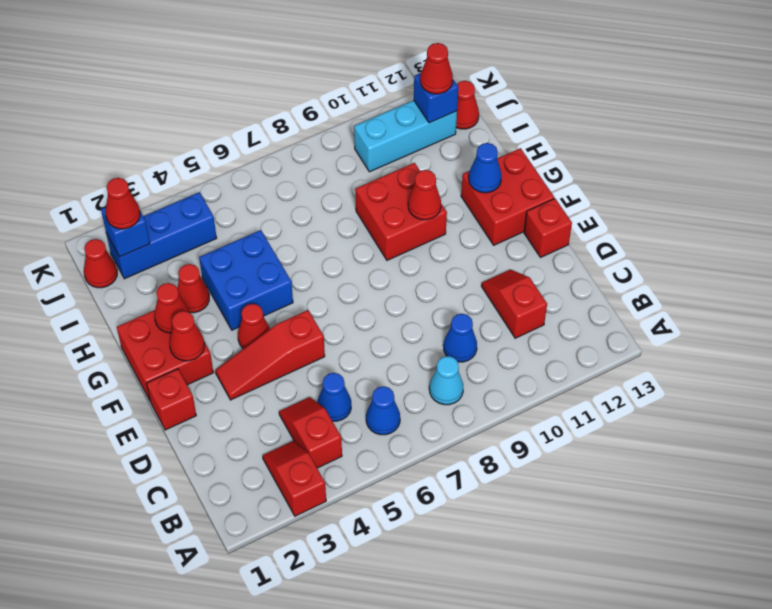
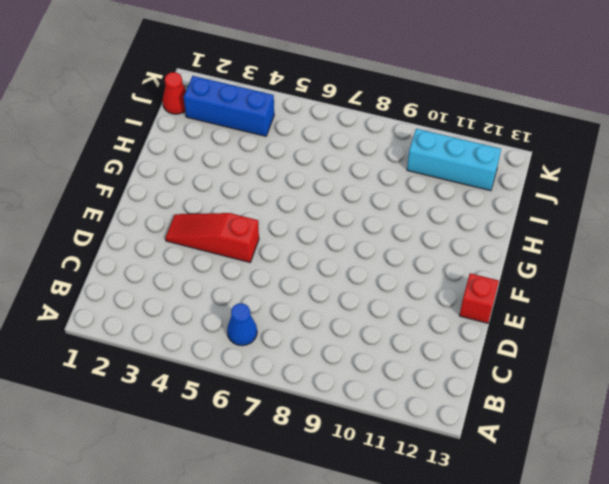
none -> red slope A3:B3 level 1 top A
none -> red slope B4:C4 level 1 top B
none -> cyan cone B8 level 1

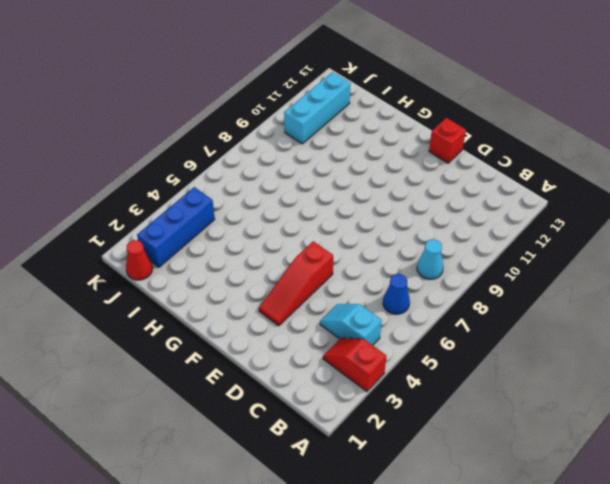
cyan slope B4:C4 level 1 top B -> red slope B4:C4 level 1 top B
none -> blue cone C5 level 1
none -> blue cone C9 level 1
none -> red slope C11:D11 level 1 top C

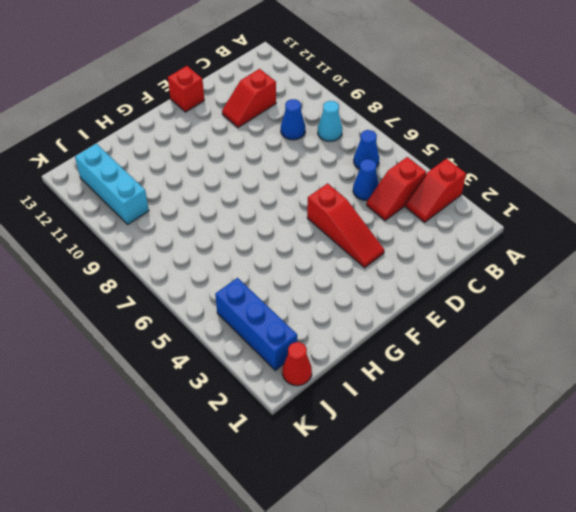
none -> red brick E1 level 1
none -> red brick F1:G2 level 1
none -> red cone F4 level 1

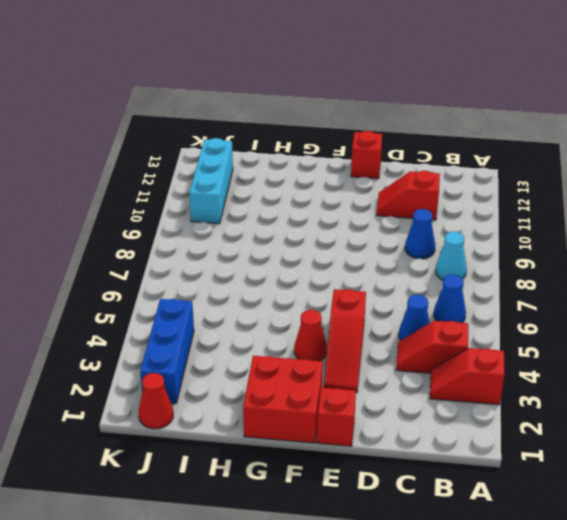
none -> red brick F12:G13 level 1
none -> blue brick G4:H5 level 1
none -> red brick G9:H10 level 1

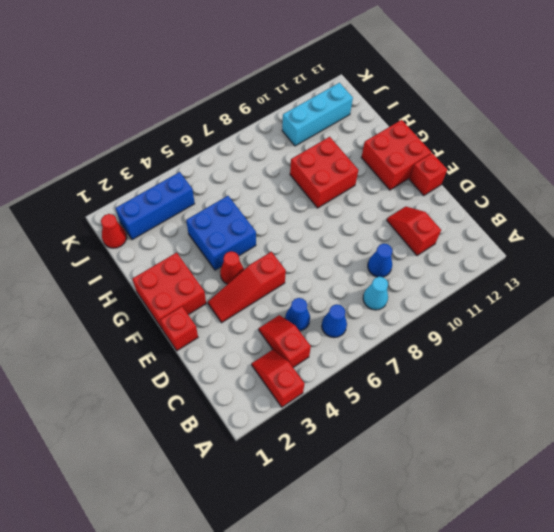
none -> red cone H3 level 1
none -> red cone J13 level 1
none -> red cone F2 level 2

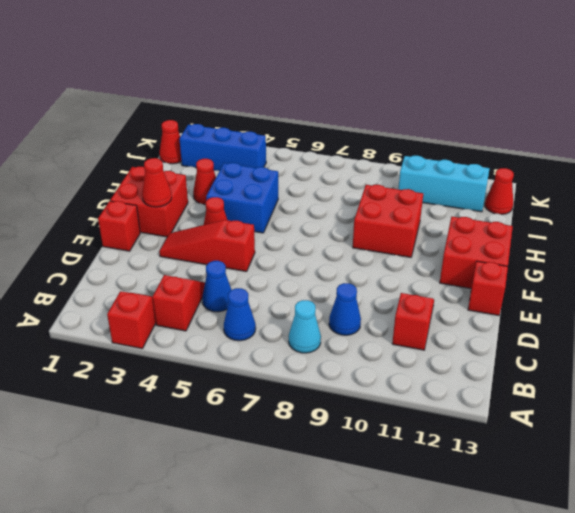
none -> red cone G2 level 2
none -> red cone G10 level 2
none -> blue cone G12 level 2

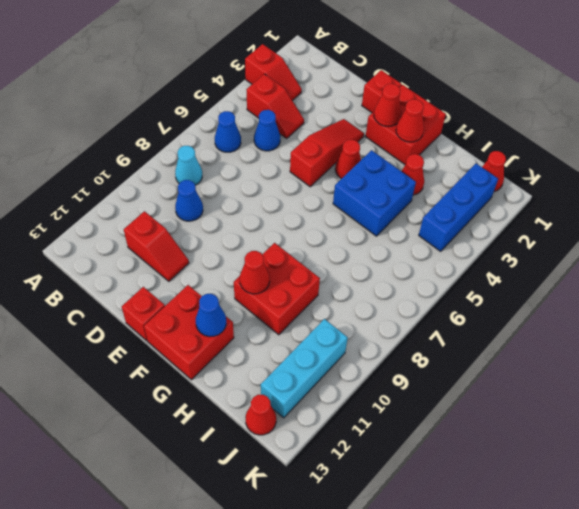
none -> blue brick J2 level 2
none -> blue brick J12 level 2
none -> red cone J2 level 3

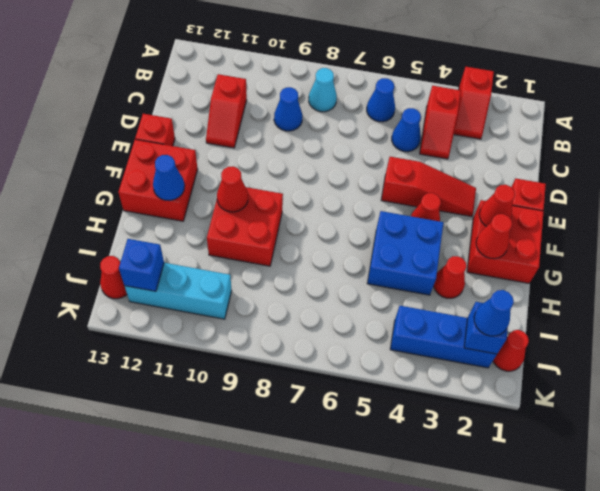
blue cone J2 level 3 -> red cone J2 level 3
none -> red cone J12 level 3

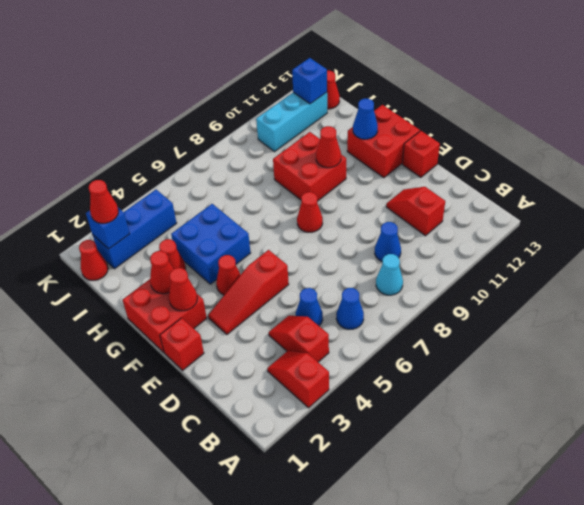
red cone F8 level 1 -> red cone J12 level 3

